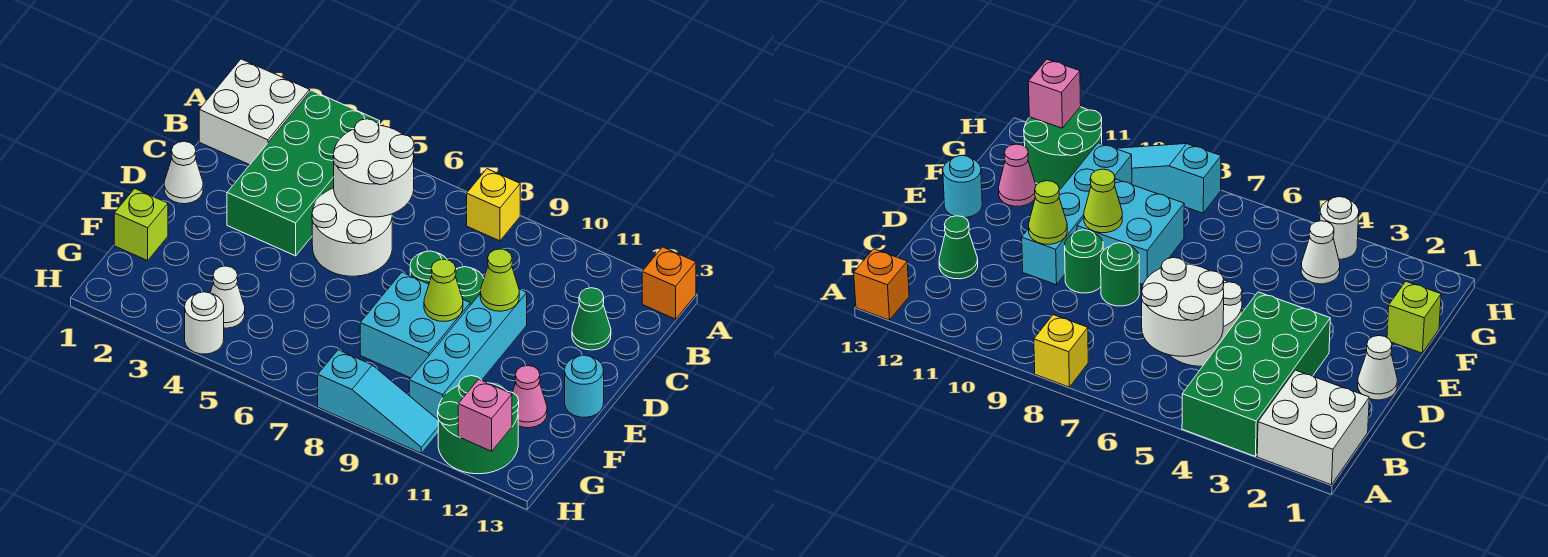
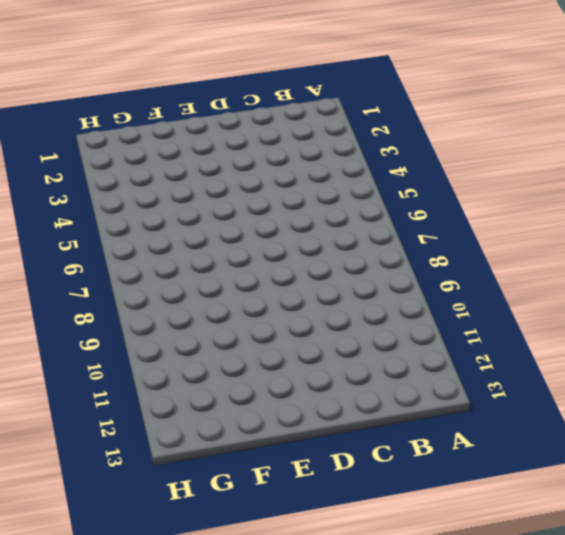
none -> white brick A1:B2 level 1
none -> green brick A3:D4 level 1
none -> yellow brick A8 level 1

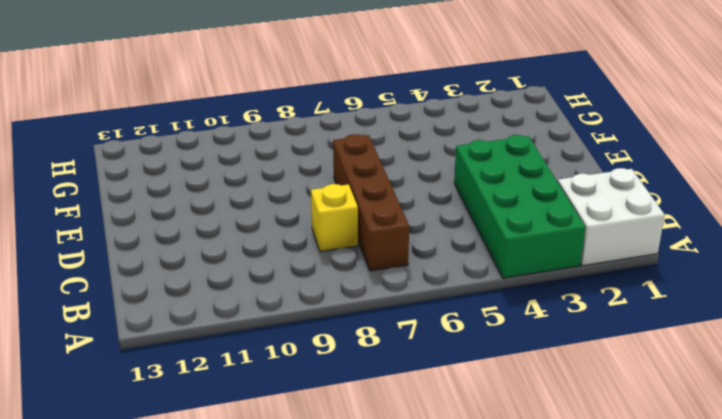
brown brick B7:E7 level 1 -> none
yellow brick C8 level 1 -> yellow brick A8 level 1
none -> orange brick A13 level 1
none -> white round brick C5:D6 level 1
none -> green cone C12 level 1

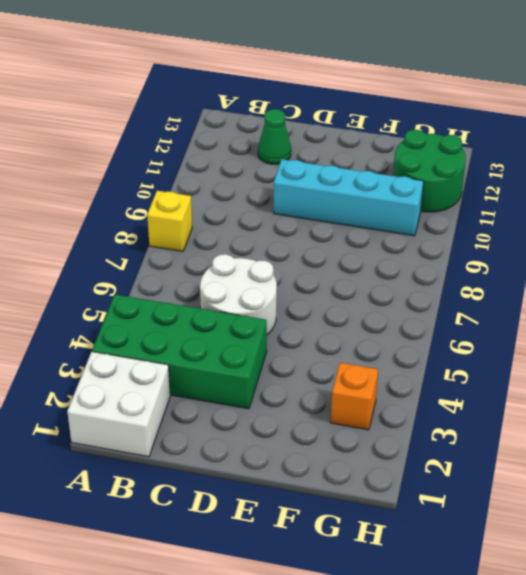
orange brick G3 level 1 -> orange brick A13 level 1
none -> white cone D1 level 1
none -> green round brick D8 level 1
none -> green round brick D9 level 1

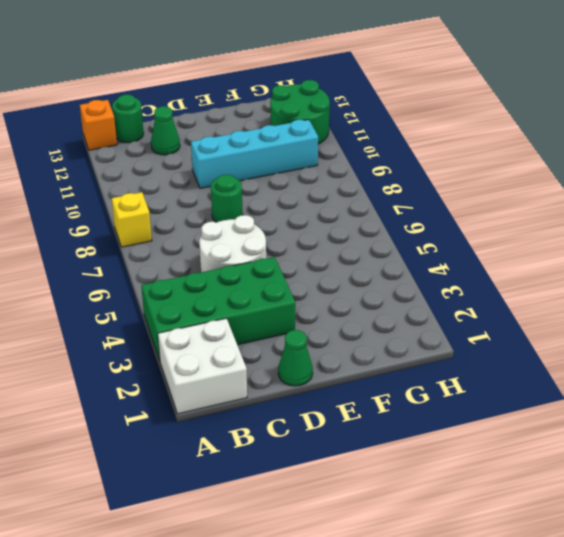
green round brick B13 level 1 -> green round brick D9 level 1
green cone D1 level 1 -> white cone D1 level 1
none -> cyan brick E8:F9 level 1
none -> cyan round brick E13 level 1
none -> lime brick F1 level 1

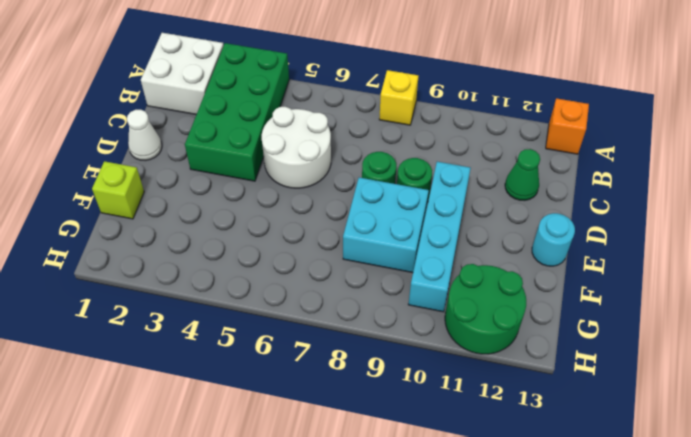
none -> pink cone F12 level 1
none -> white cone G4 level 1
none -> white round brick H4 level 1

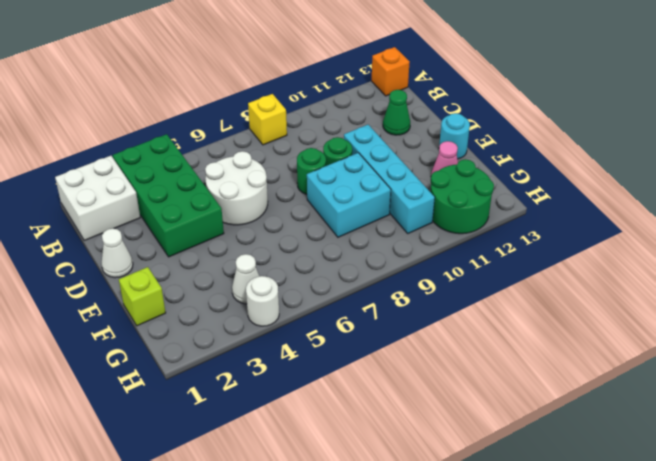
none -> cyan slope H8:H10 level 1 top 8
none -> white round brick B5:C6 level 2
none -> lime cone D10 level 2

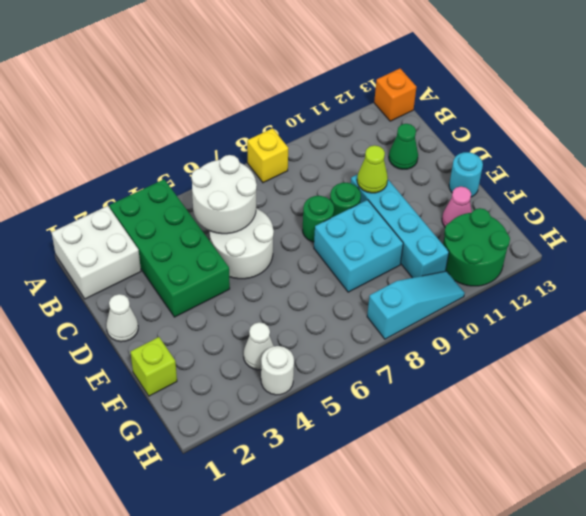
none -> lime cone E9 level 2
none -> pink brick H12 level 2

